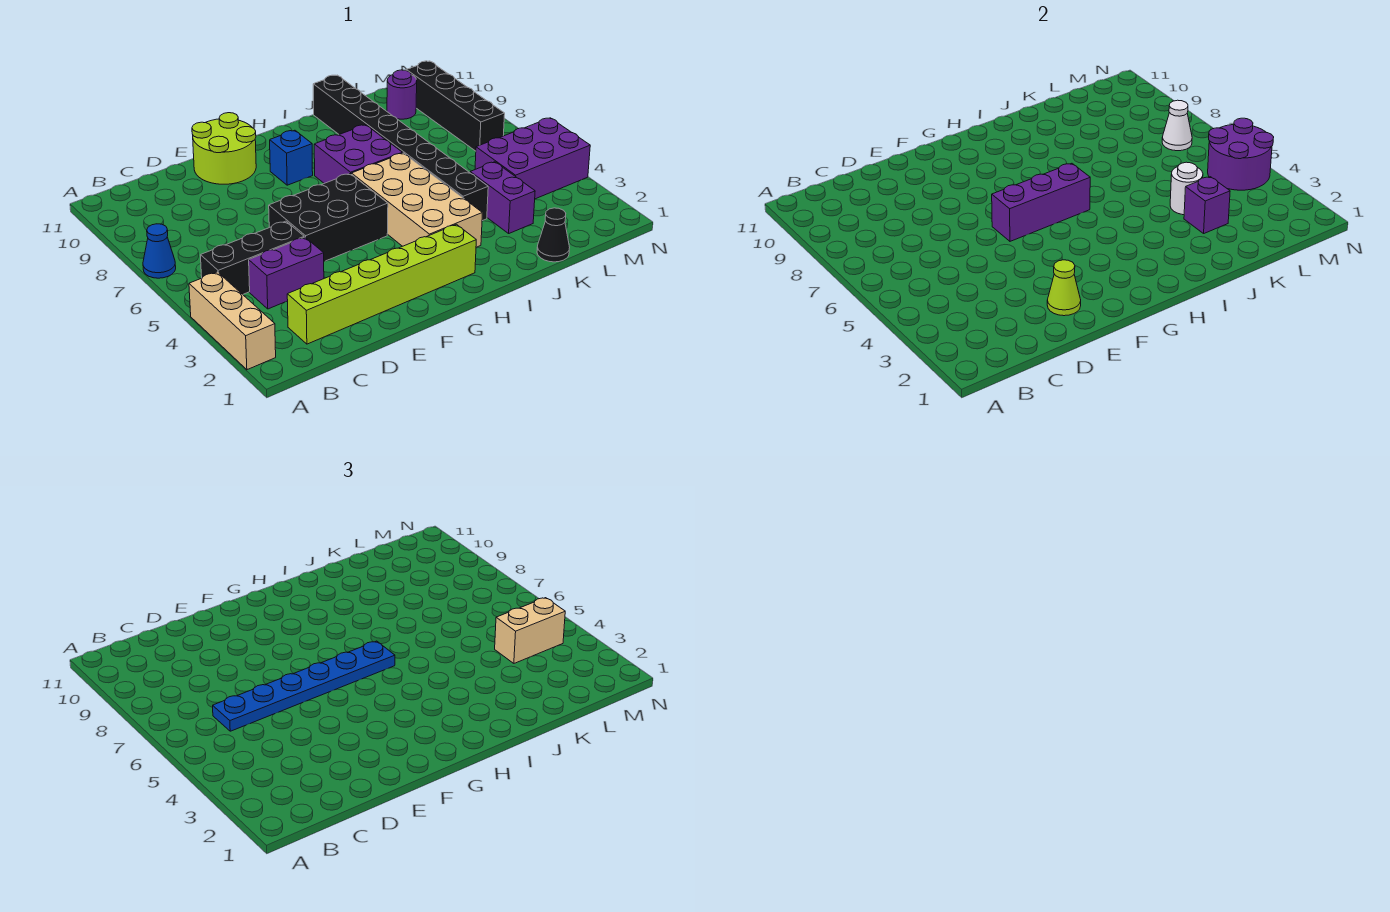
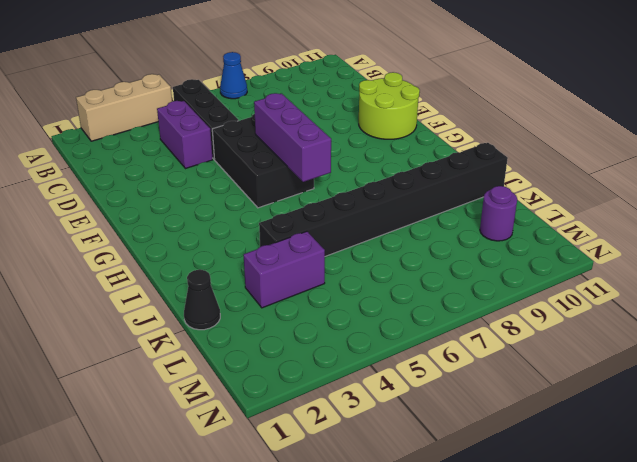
none -> lime brick C2:H2 level 1
none -> blue brick G9 level 1
none -> tan brick H3:I6 level 1

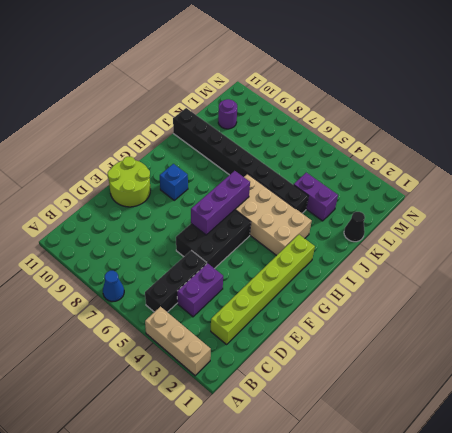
none -> purple brick H7:I8 level 1
none -> purple brick L4:N5 level 1
none -> black brick M7:M10 level 1

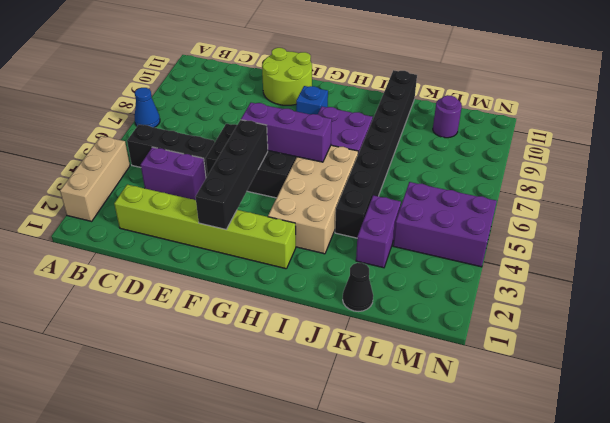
black brick F2:F5 level 2 -> black brick M7:M10 level 1
none -> lime cone E2 level 2
none -> purple brick K3 level 2
none -> white round brick K4 level 2

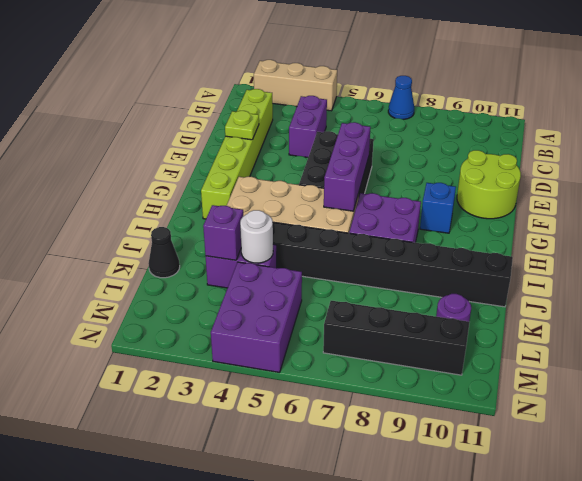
lime plate E2 level 2 -> lime cone E2 level 2
none -> black brick B5:D5 level 1
none -> purple round brick M4:N5 level 2
none -> white cone M7 level 2

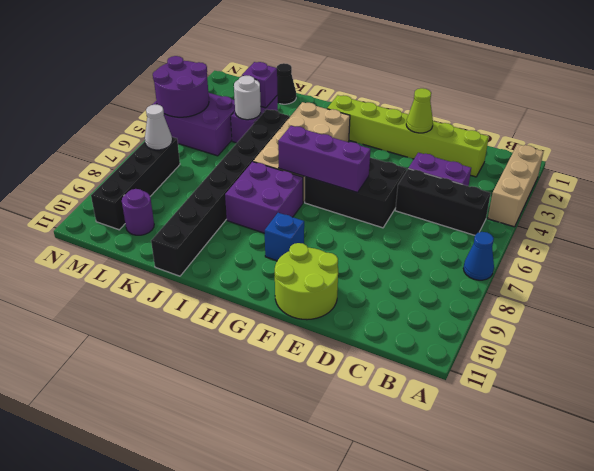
none -> blue plate C6:H6 level 3
none -> tan brick L4:M4 level 3

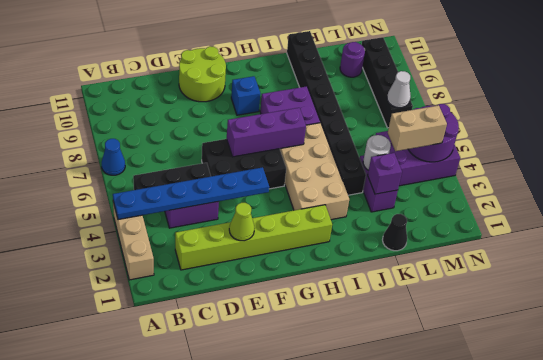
blue plate A4:F4 level 2 -> blue plate C6:H6 level 3

